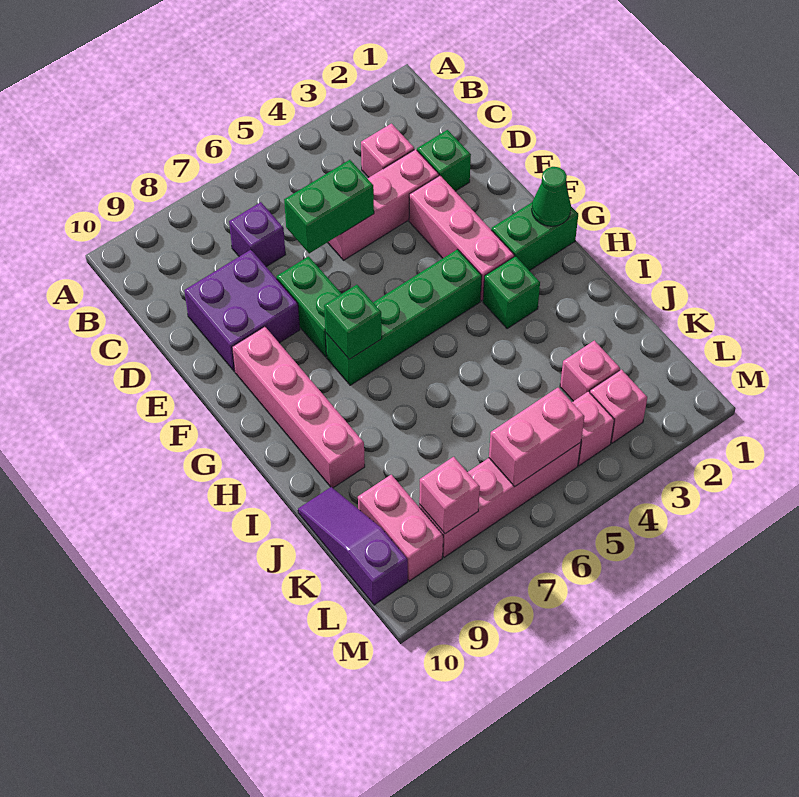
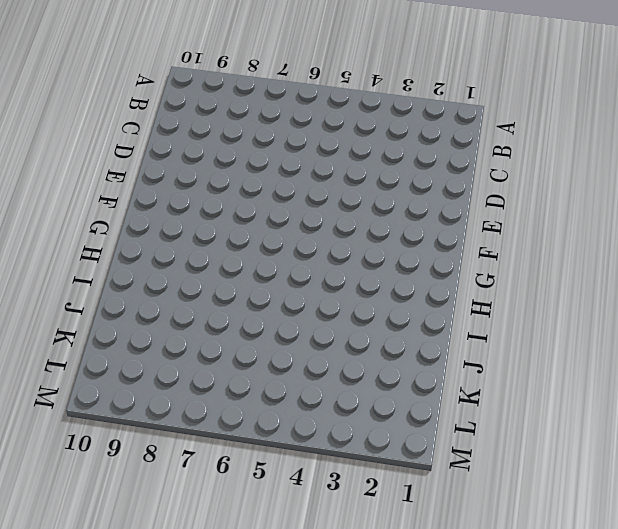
none -> pink brick C3 level 1
none -> purple brick C7 level 1
none -> green brick D2 level 1

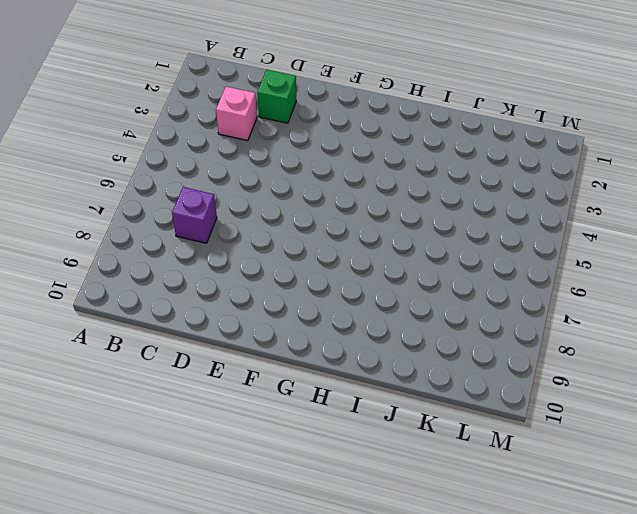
none -> pink brick D3:D5 level 1
none -> purple brick D8:E9 level 1
none -> pink brick E3:G3 level 1

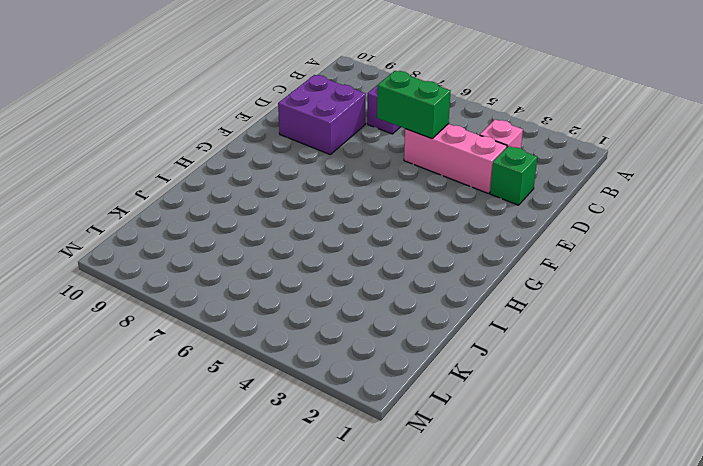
none -> pink brick E3:G3 level 1
none -> green brick E7:F7 level 1
none -> pink brick F9:I9 level 1

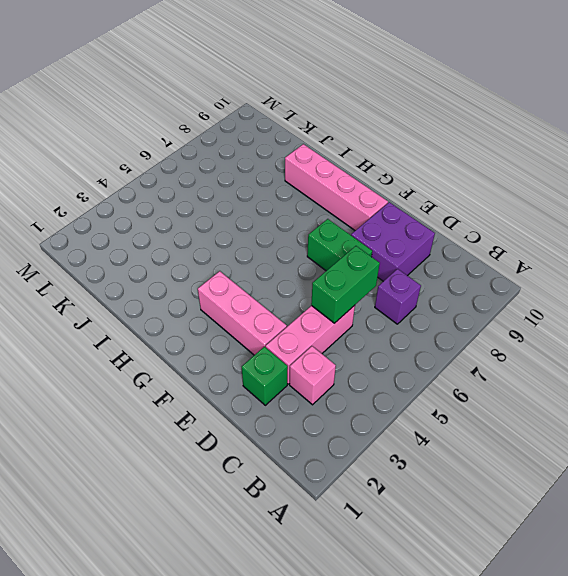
none -> green brick G1:G2 level 1
none -> green brick G4:G7 level 1
none -> green brick H3 level 1

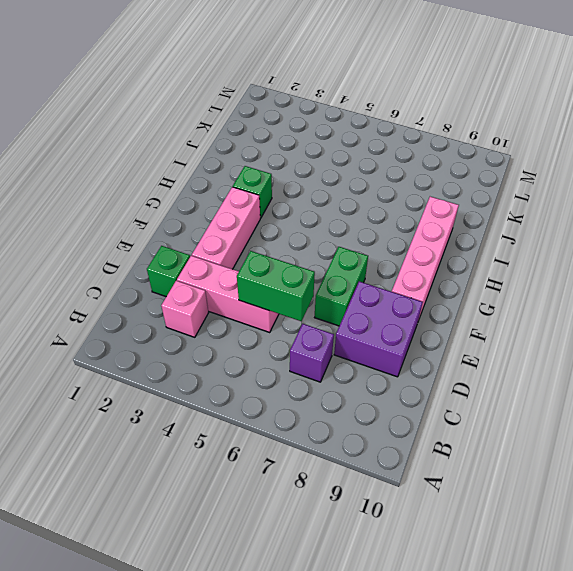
none -> green brick G1:G2 level 1
none -> green brick G4:G7 level 1
none -> purple slope J10:L10 level 1 top L

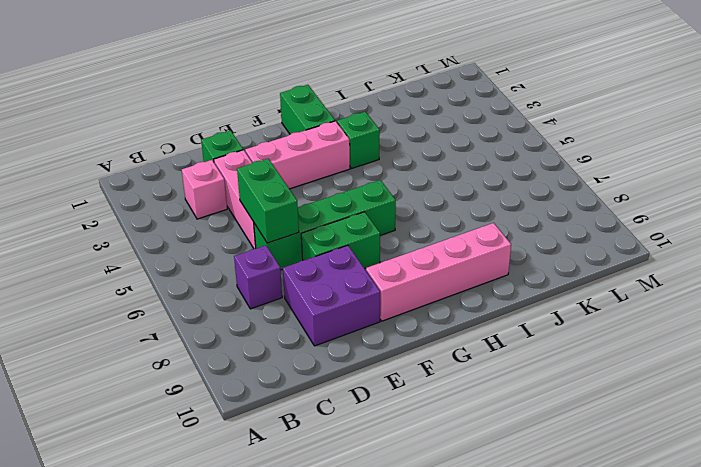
green brick D6:G6 level 1 -> green brick G4:G7 level 1
none -> purple slope J10:L10 level 1 top L
none -> pink brick K3 level 1
none -> pink brick K9:L9 level 1

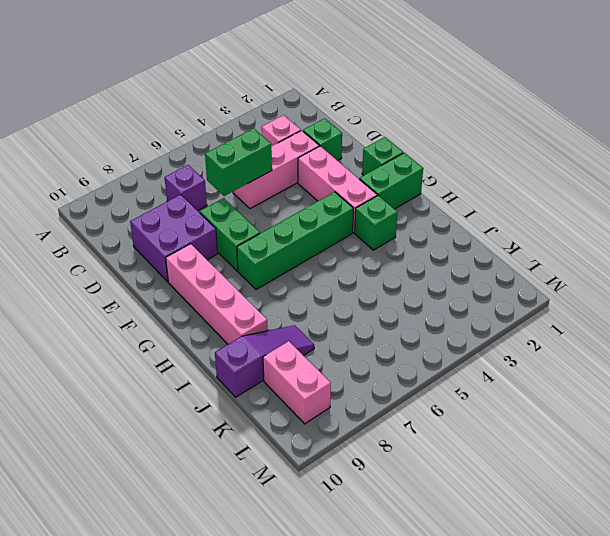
green brick F1 level 1 -> green brick G7 level 2
purple slope J8:J10 level 1 top 10 -> purple slope J10:L10 level 1 top L
none -> pink brick K3 level 1
none -> pink brick L3 level 1
none -> pink brick L4 level 1

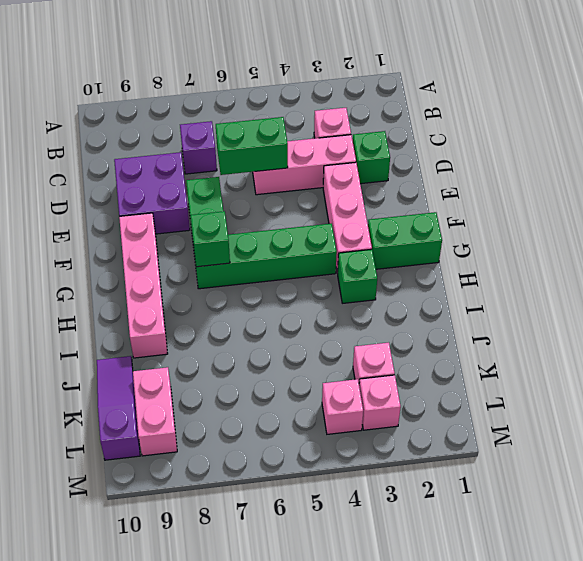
none -> pink brick L5:L8 level 1
none -> green cone G1 level 2
none -> pink brick L5:L6 level 2

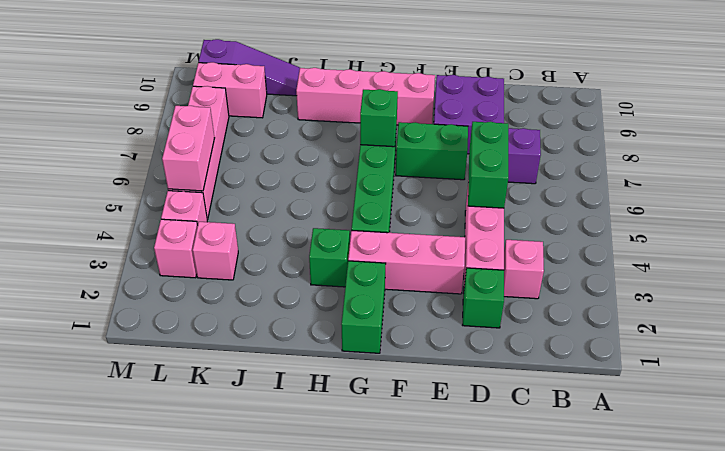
none -> green cone G1 level 2
none -> pink brick L8 level 2

